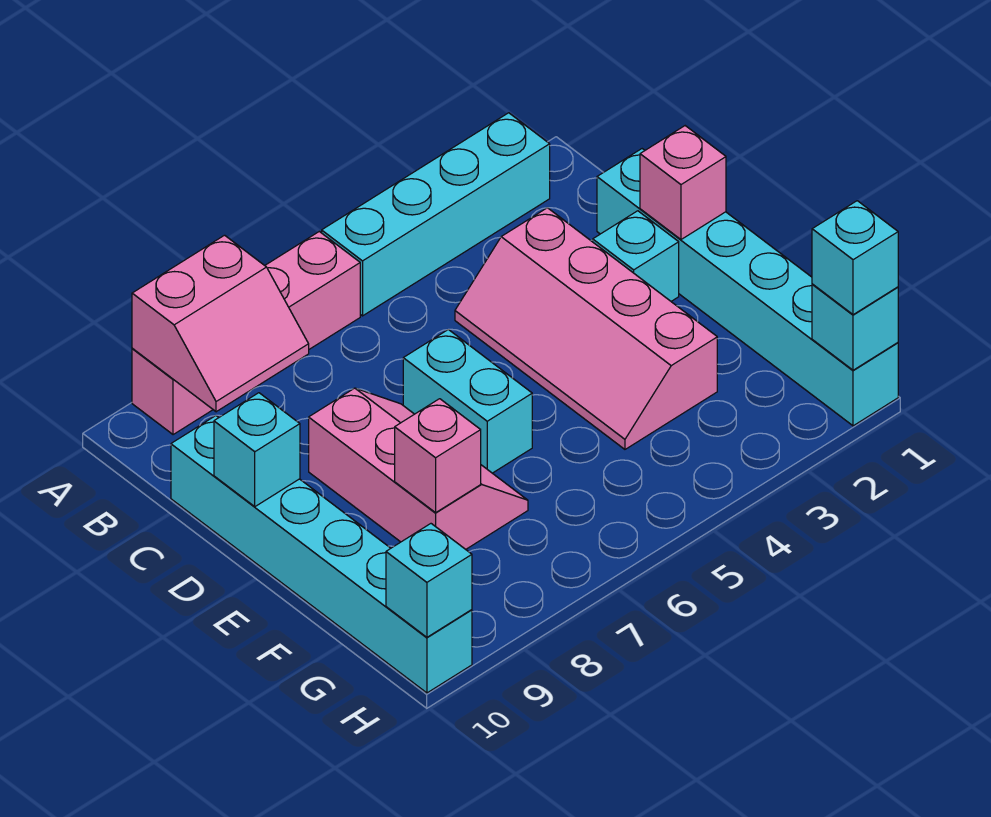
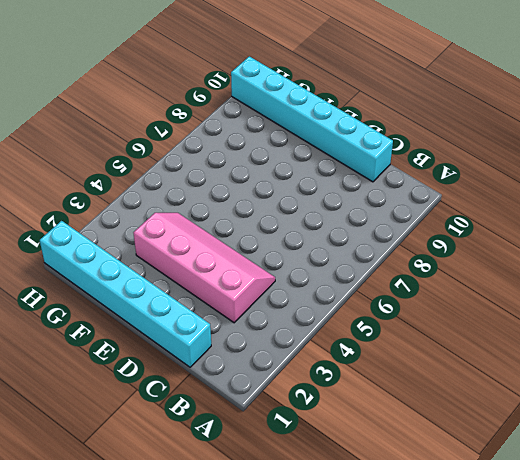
none -> cyan brick A2:A5 level 1
none -> pink brick A6:A9 level 1
none -> cyan brick D2 level 1

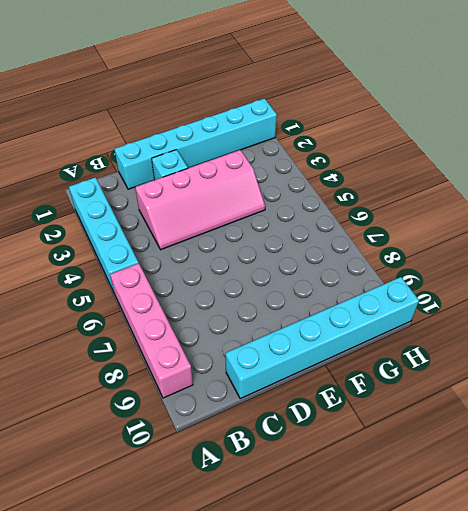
none -> cyan brick D6:E6 level 1
none -> pink slope D7:F8 level 1 top 8
none -> pink slope A8:B9 level 2 top A

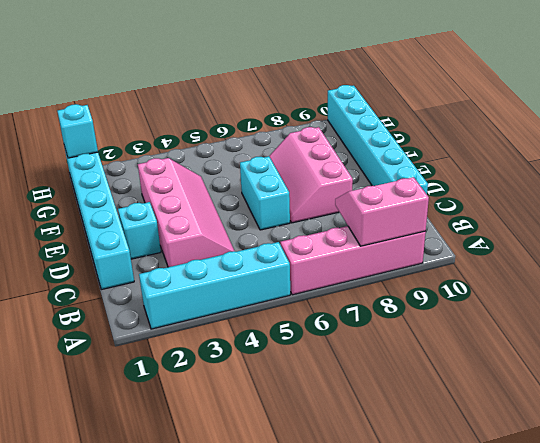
none -> pink brick D1 level 2
none -> cyan brick D10 level 2
none -> pink brick F8 level 2

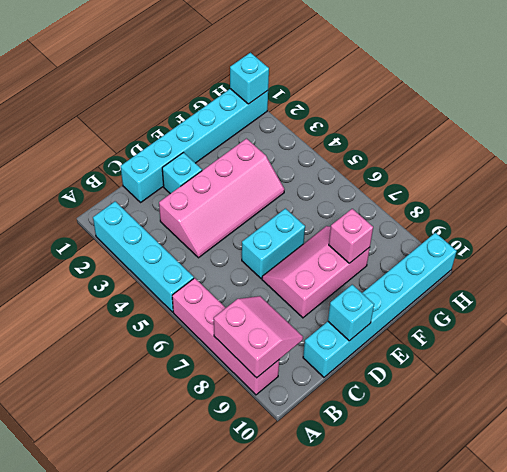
none -> pink brick D1 level 2
none -> cyan brick H10 level 2
none -> cyan brick H1 level 3

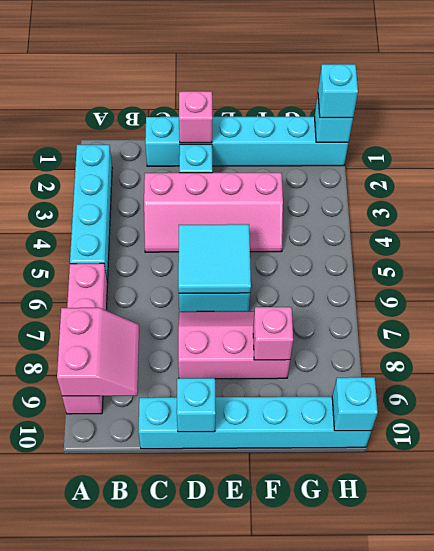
cyan tile D5:E6 level 2 -> none

